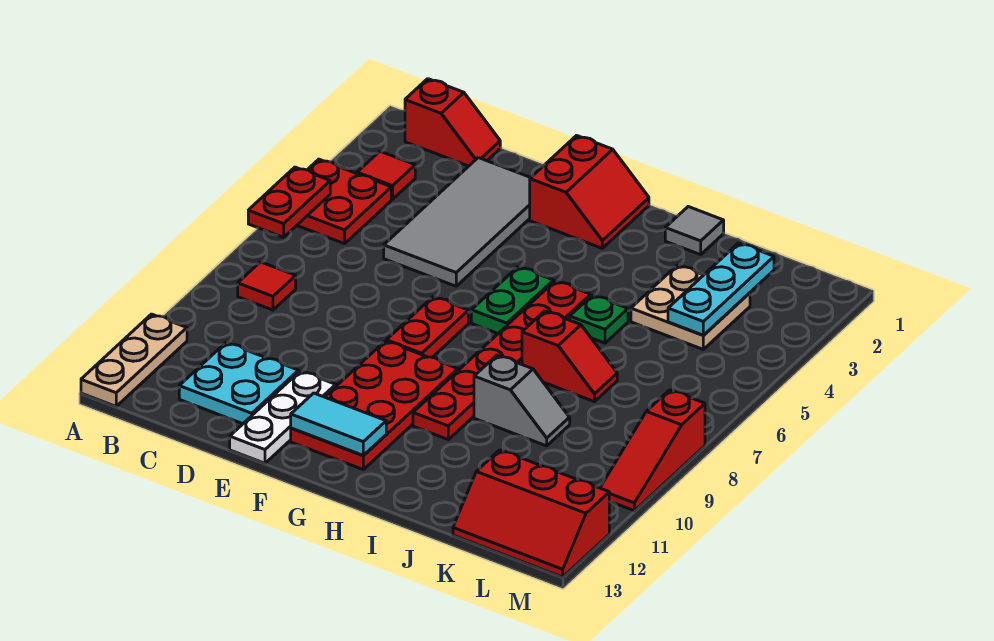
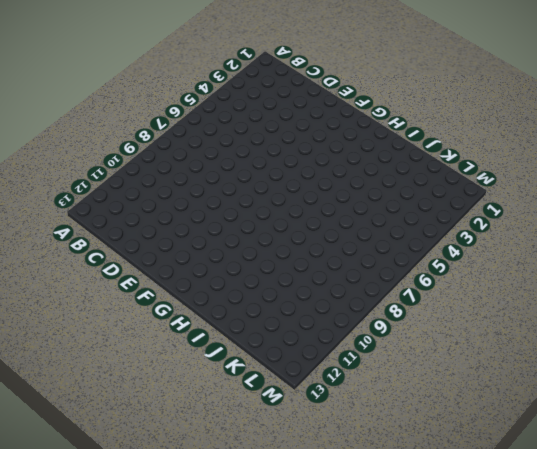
none -> red plate A4:B5 level 1
none -> tan plate A11:A13 level 1
none -> red slope B1:C1 level 1 top B

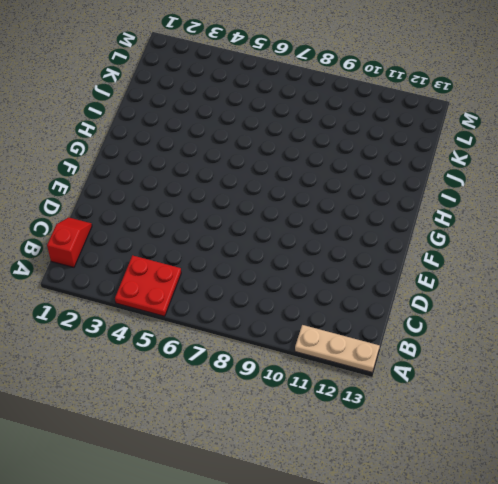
none -> red tile B3 level 1
none -> red tile B8 level 1
none -> cyan plate C11:D12 level 1

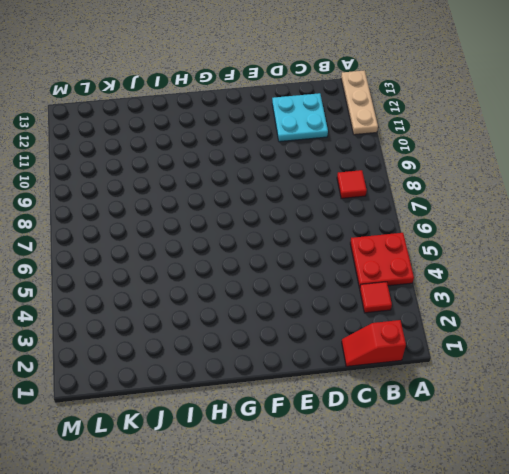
none -> grey tile D2:E5 level 1
none -> white plate E11:E13 level 1
none -> red slope F1:G2 level 1 top F

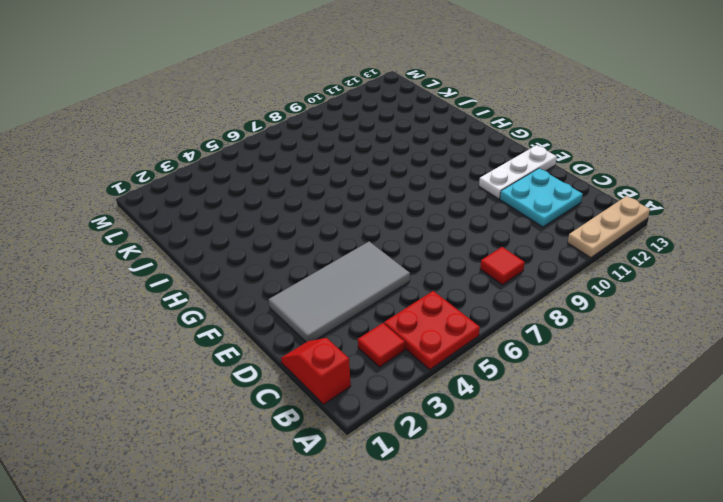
none -> red slope F1:G2 level 1 top F
none -> red plate F7:F8 level 1
none -> red plate F9:G12 level 1

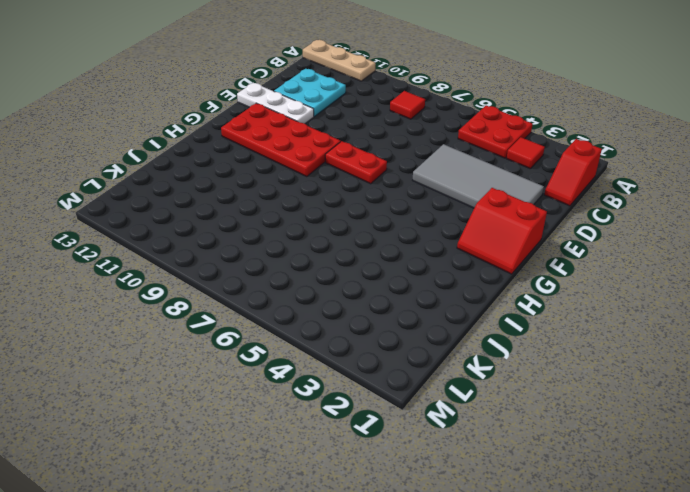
none -> green plate G5:G6 level 1
none -> red plate H5:H10 level 1
none -> grey tile I1 level 1

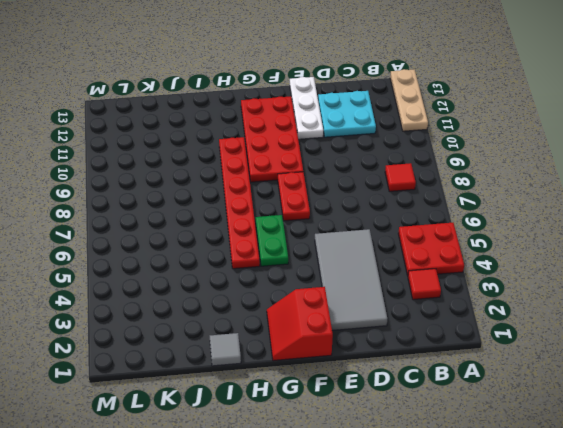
none -> red slope B1:C1 level 1 top B
none -> green plate I5 level 1
none -> red slope I7:J7 level 1 top I

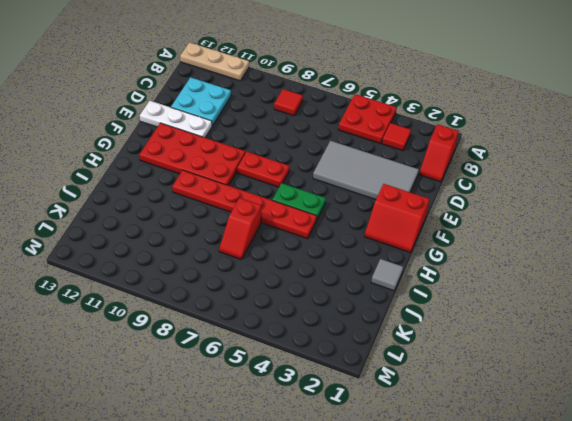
none -> green plate I5 level 1
none -> grey slope I9:J9 level 1 top I
none -> tan plate J3:K4 level 1

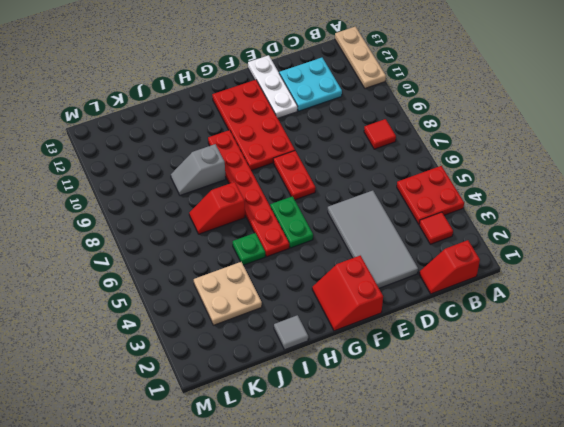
none -> red slope K12:M13 level 1 top 12
none -> red slope M8:M10 level 1 top 8
none -> red plate A5:A6 level 2

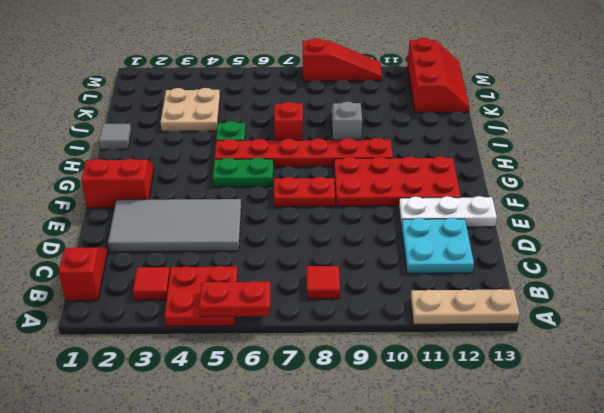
none -> cyan tile F12:G12 level 2
none -> cyan plate K2:K4 level 2

